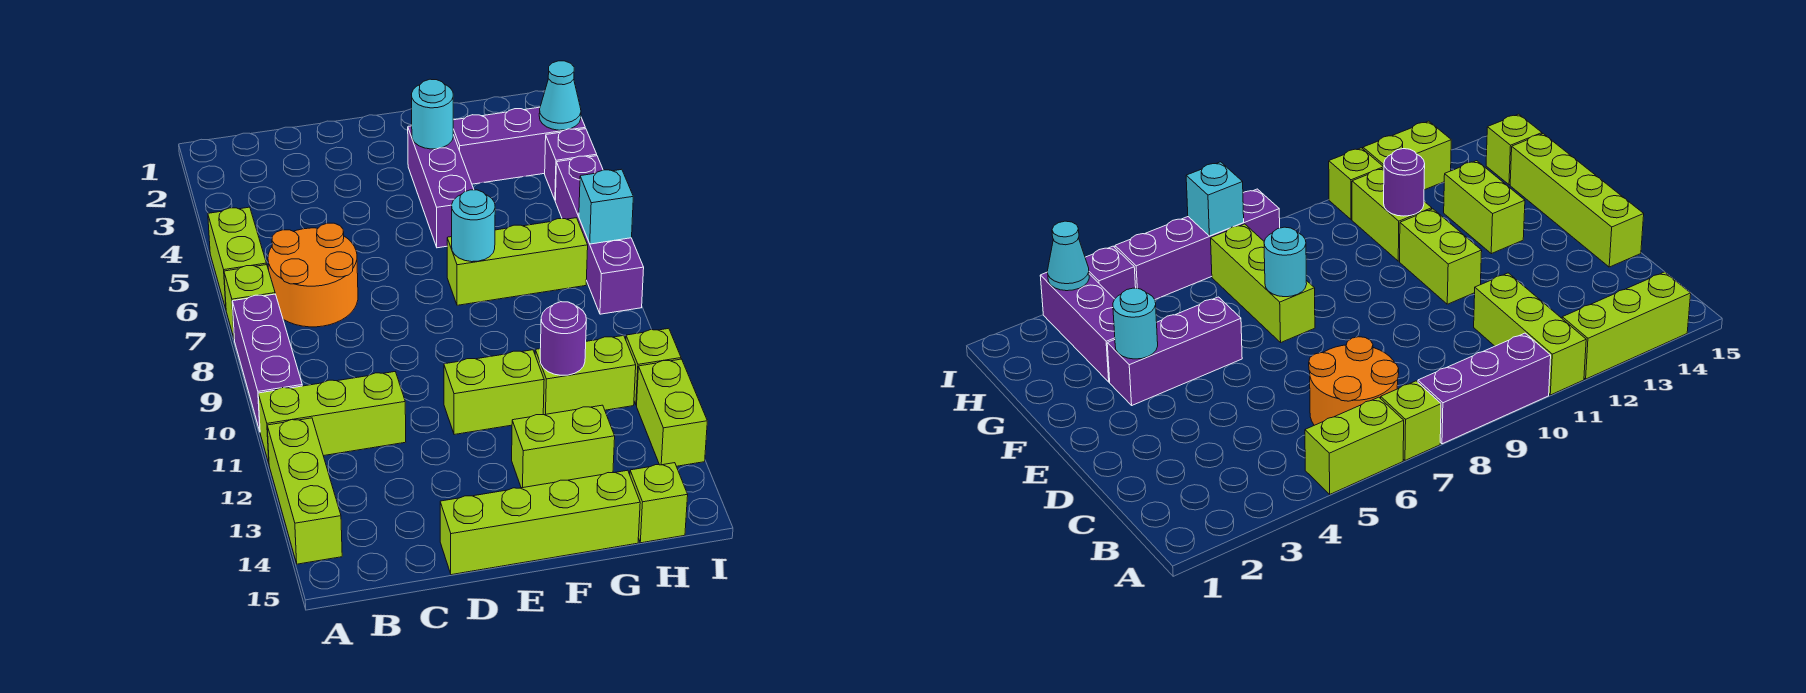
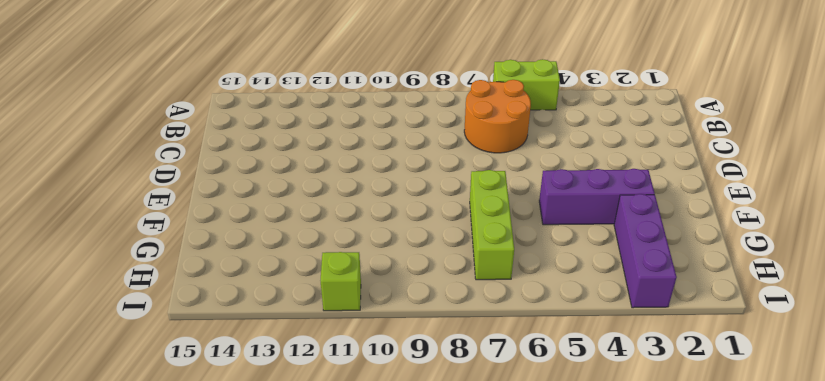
none -> lime brick A7 level 1
none -> purple brick A8:A10 level 1
none -> lime brick A11:C11 level 1

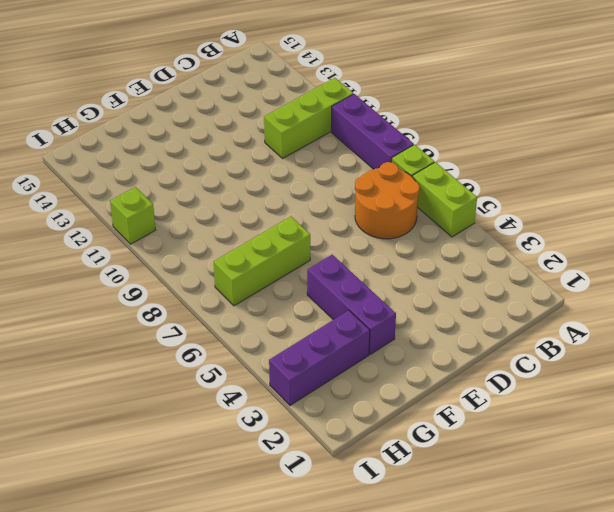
none -> lime brick A12:A14 level 1
none -> lime brick D15:G15 level 1
none -> lime brick E11:F11 level 1

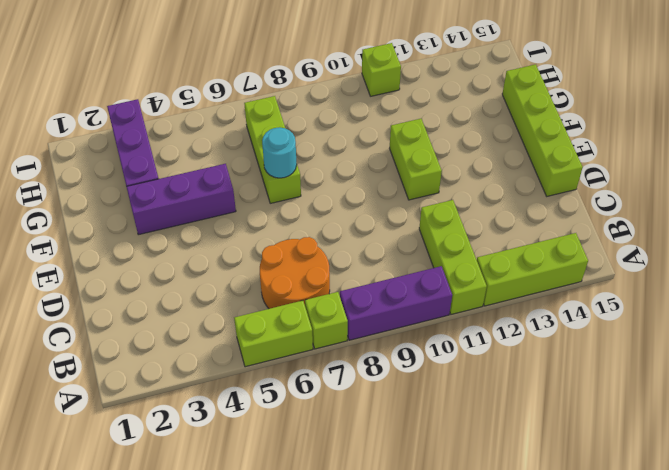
none -> lime brick F13:G13 level 1
none -> lime brick G11:H11 level 1
none -> lime brick H15 level 1

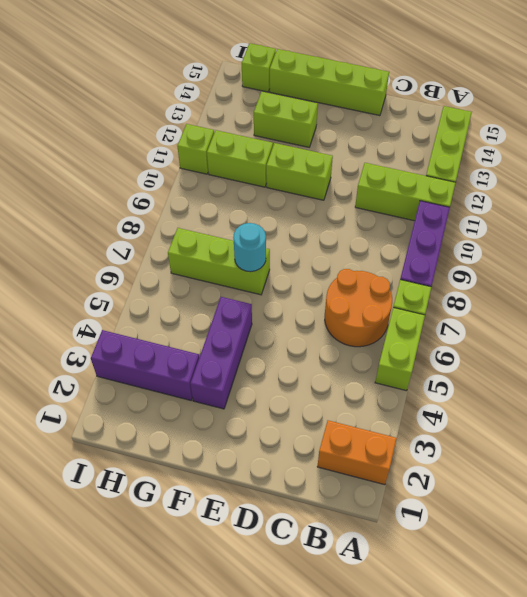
orange brick A2:B2 level 1 -> none
none -> purple brick I4 level 1
none -> purple brick I5:I8 level 1
none -> lime brick I12:I13 level 1

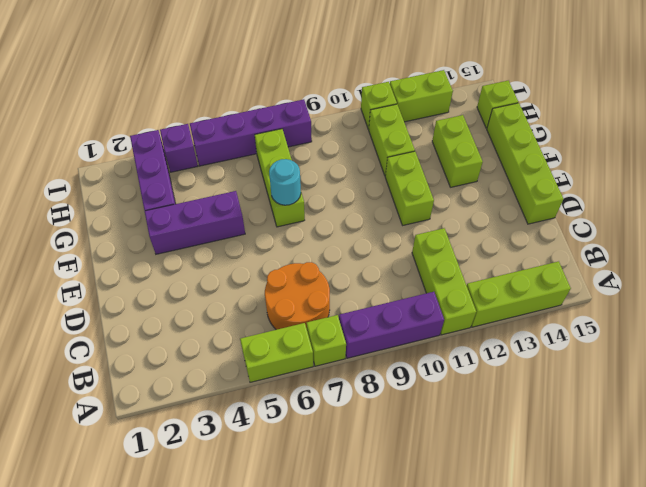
none -> cyan round brick F3 level 2
none -> purple round brick G11 level 2
none -> cyan cone I3 level 2

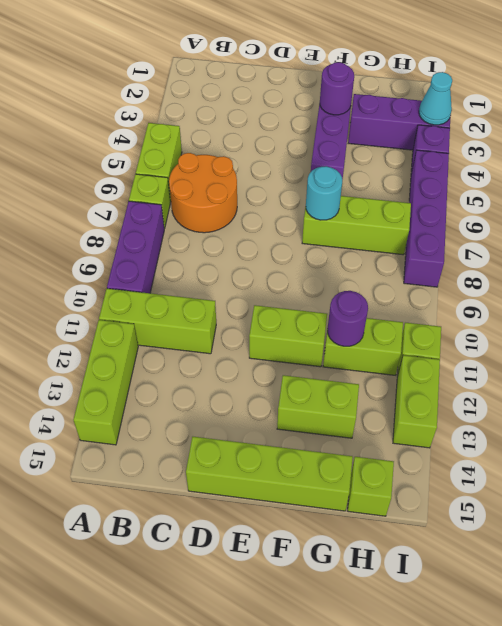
purple round brick F3 level 2 -> cyan round brick F3 level 2
none -> cyan brick I7 level 2

